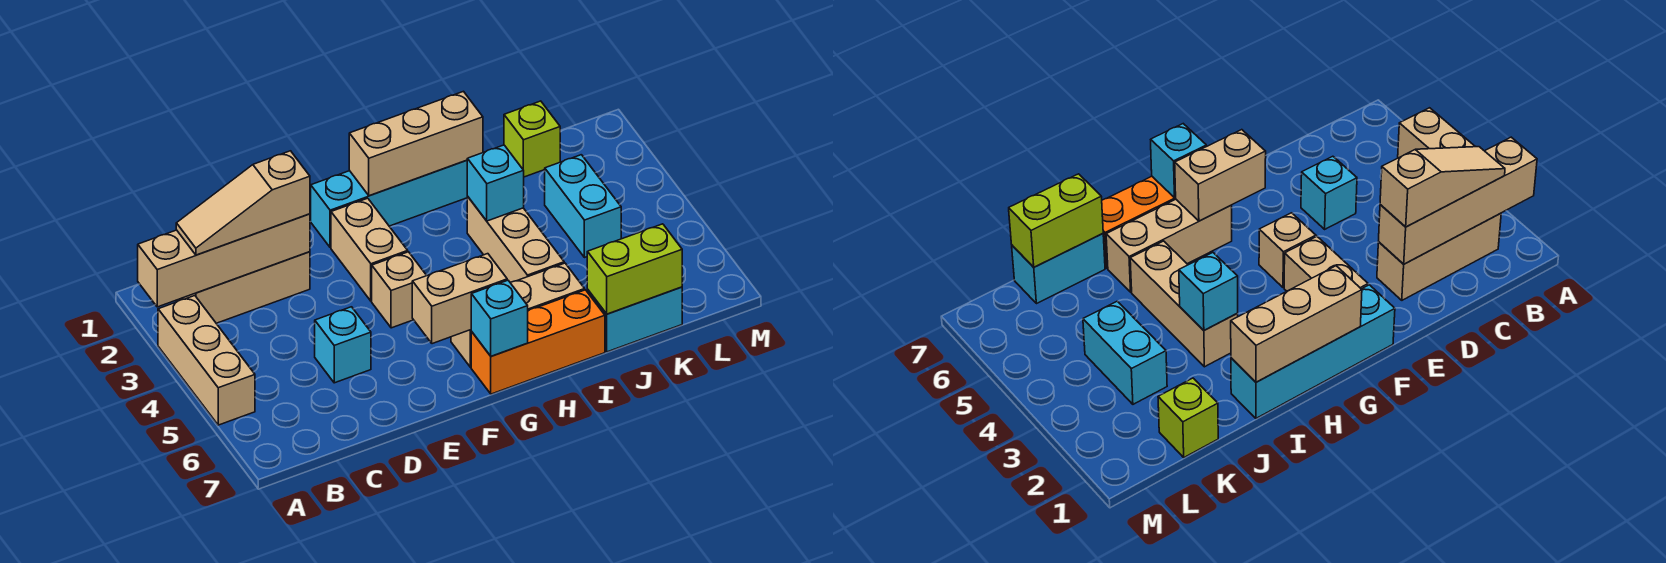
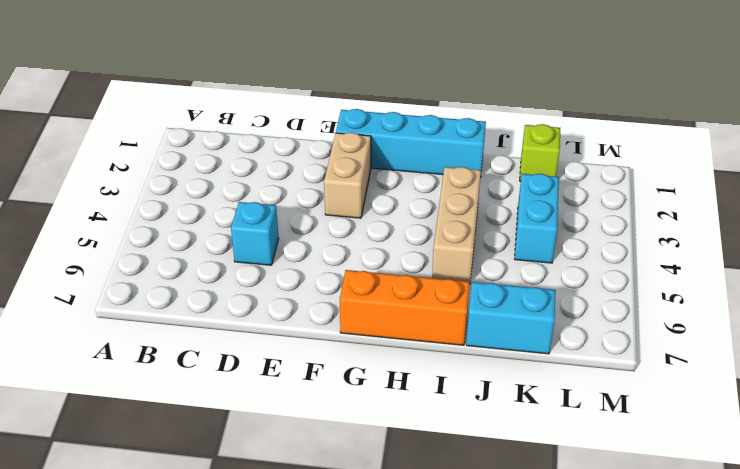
none -> tan brick A3:A5 level 1
none -> tan brick B2:D2 level 1
none -> tan brick F4 level 1

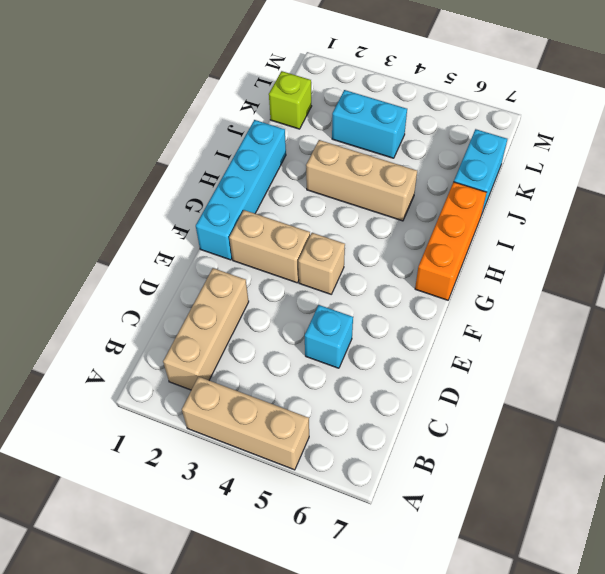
none -> tan brick G6:I6 level 1
none -> tan brick A2:D2 level 2
none -> tan brick F6:G6 level 2

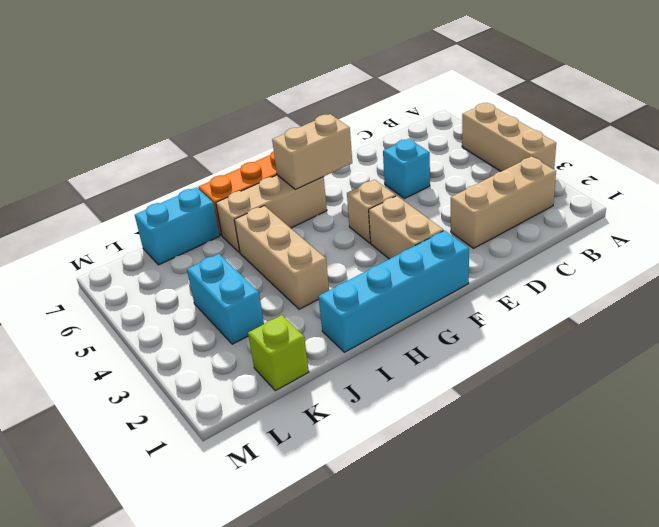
none -> tan brick A2:D2 level 2
none -> tan brick G1:I1 level 2
none -> cyan brick G7 level 2

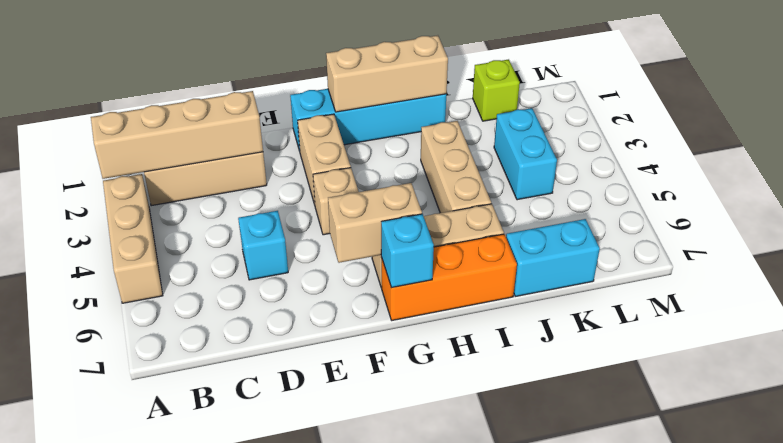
none -> cyan brick I3 level 2
none -> lime brick J7:K7 level 2
none -> tan slope B2:D2 level 3 top D

